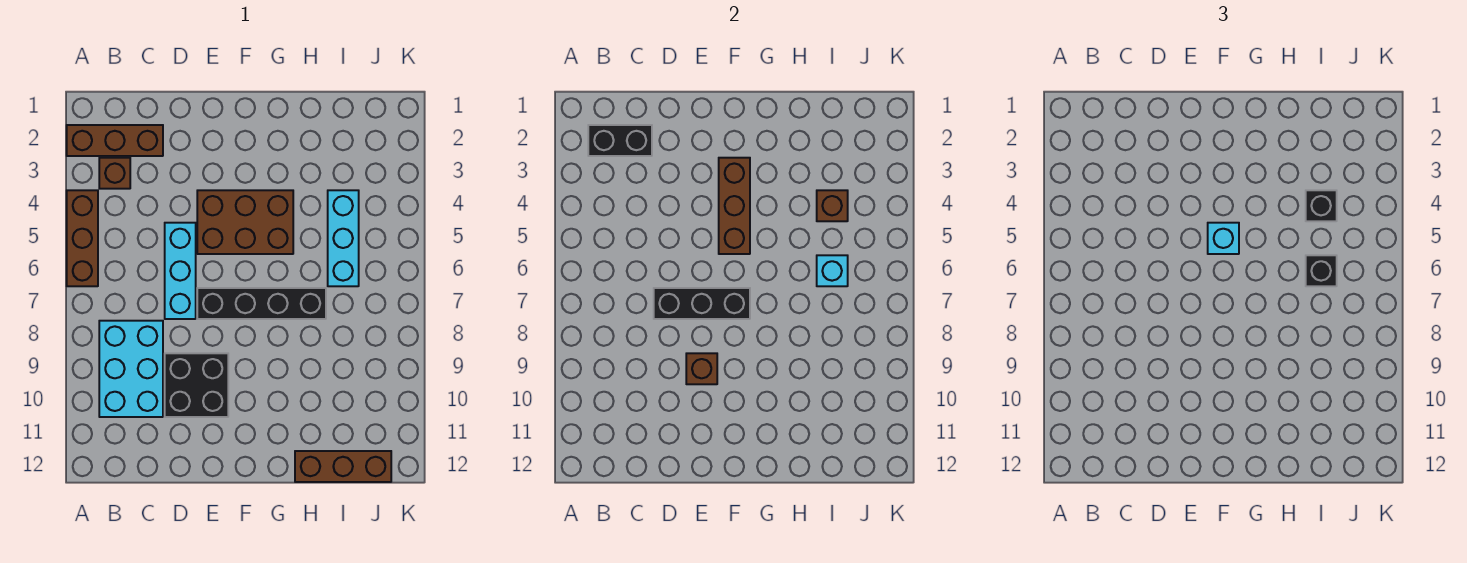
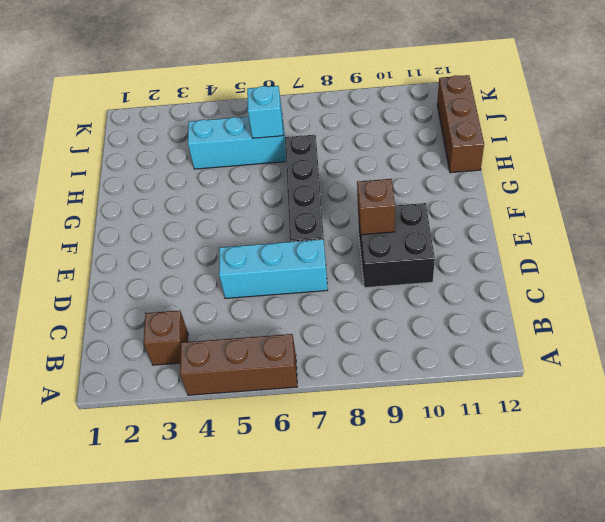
none -> brown brick A2:C2 level 1
none -> cyan brick B8:C10 level 1
none -> brown brick E4:G5 level 1

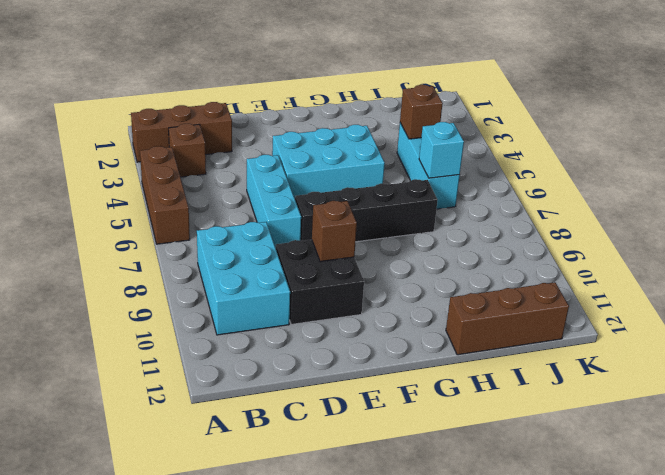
cyan brick E4:G5 level 1 -> brown brick E4:G5 level 1
none -> black brick B2:C2 level 2
none -> black brick D7:F7 level 2
none -> brown brick F3:F5 level 2

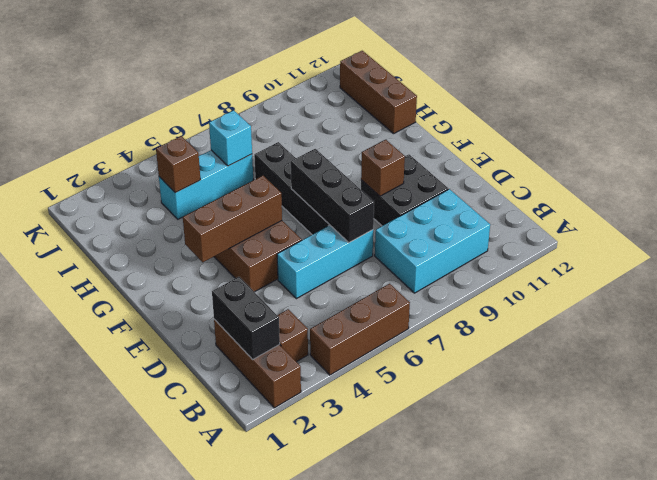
none -> cyan brick F5 level 3
none -> black brick I4 level 3
none -> black brick I6 level 3

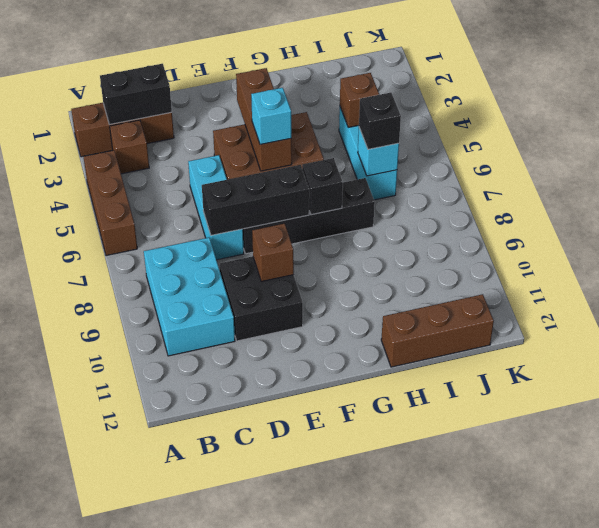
black brick G7 level 2 -> black brick I4 level 3

